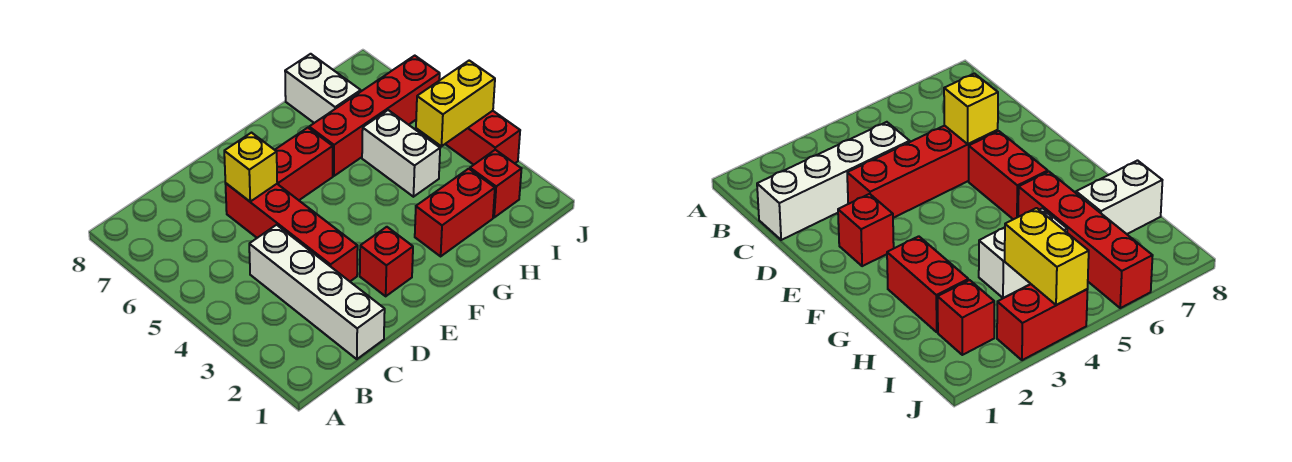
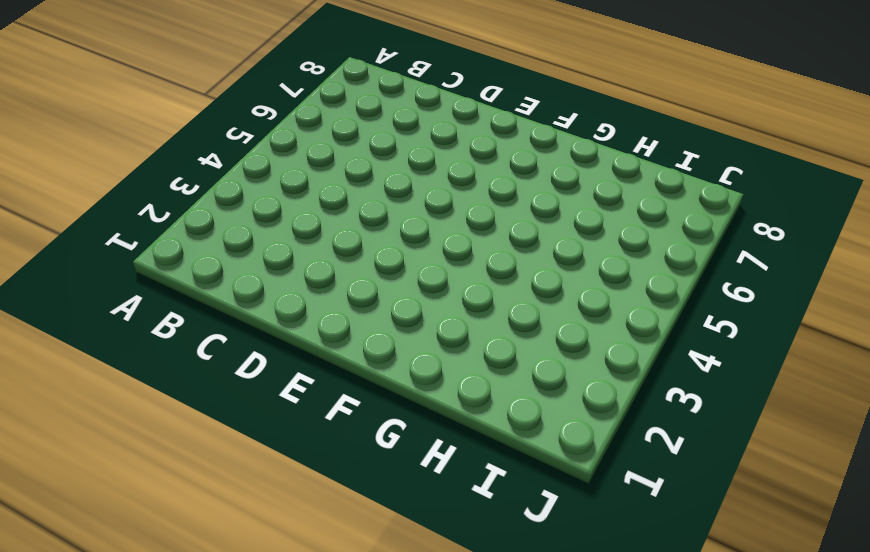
none -> white brick C1:C4 level 1
none -> red brick D3:D6 level 1
none -> red brick E2 level 1

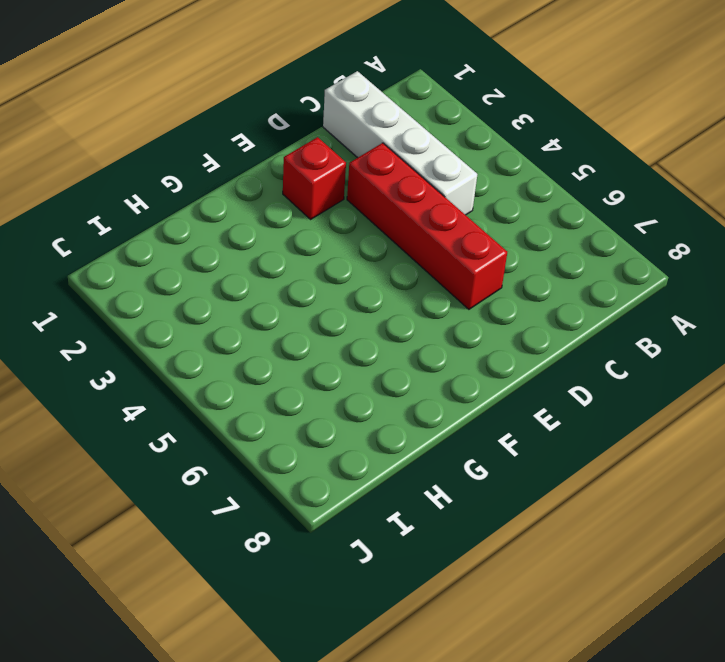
none -> red brick E6:F6 level 1
none -> red brick G2:H2 level 1
none -> red brick G6:J6 level 1

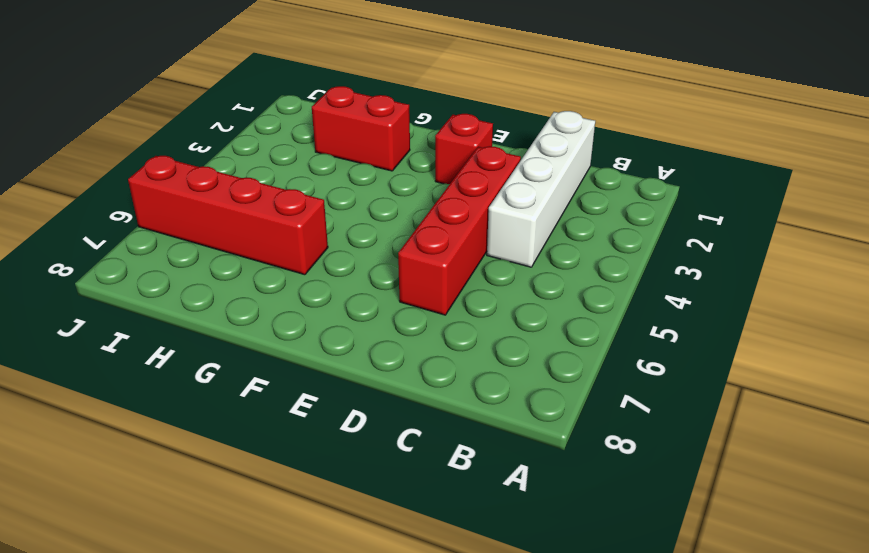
none -> red brick E6:F6 level 1
none -> white brick H4:H5 level 1
none -> white brick H7:H8 level 1

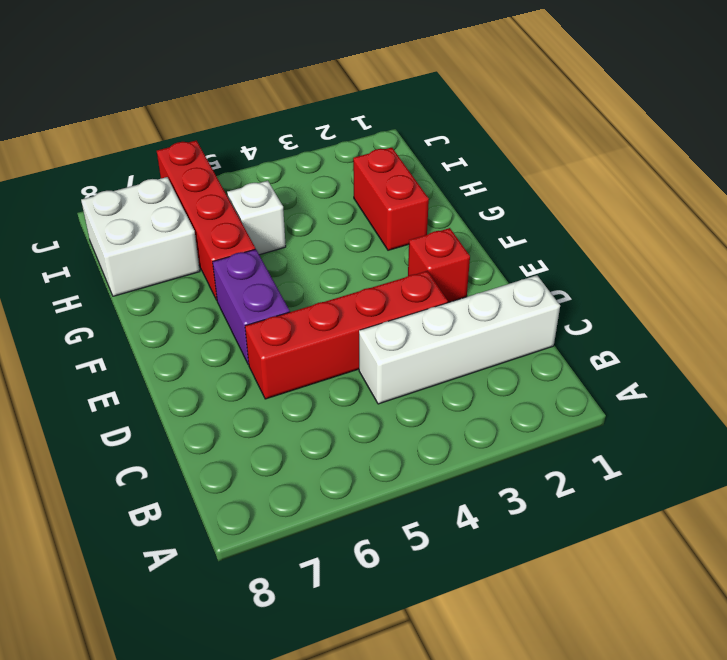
purple brick E6:F6 level 1 -> red brick E6:F6 level 1
white brick H5 level 1 -> white brick H4:H5 level 1
white brick H7:I8 level 1 -> white brick H7:H8 level 1
none -> red brick I2 level 1
none -> red brick J3:J4 level 1
none -> yellow brick D6 level 2

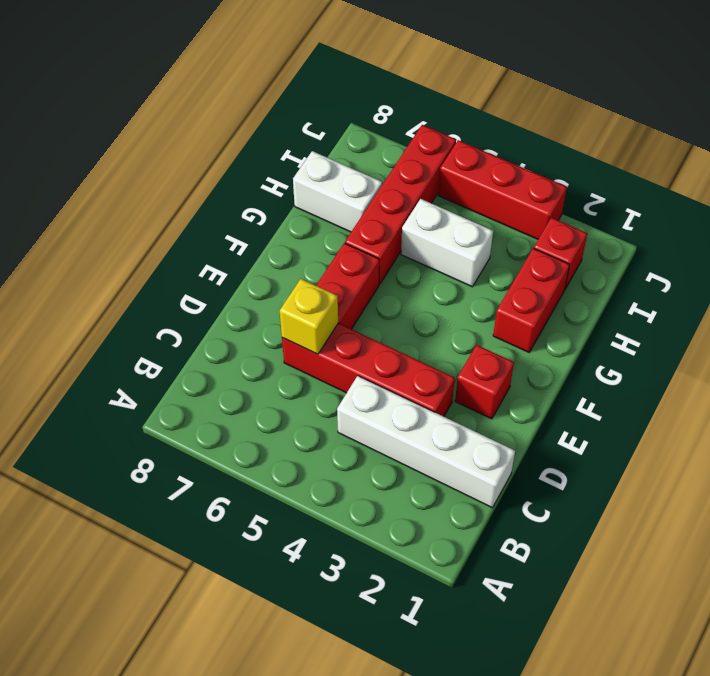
red brick J3:J5 level 1 -> red brick J3:J4 level 1
none -> yellow brick I4:J4 level 2

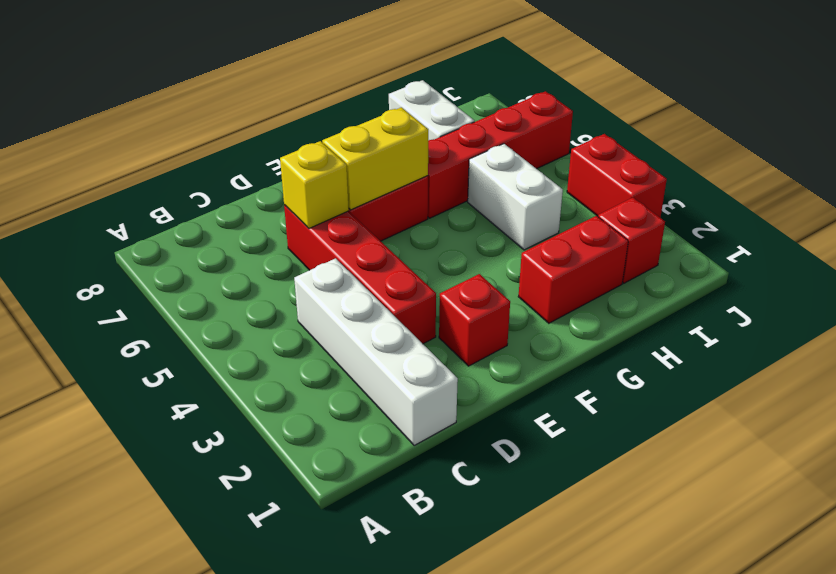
yellow brick E6:F6 level 2 -> yellow brick I4:J4 level 2

